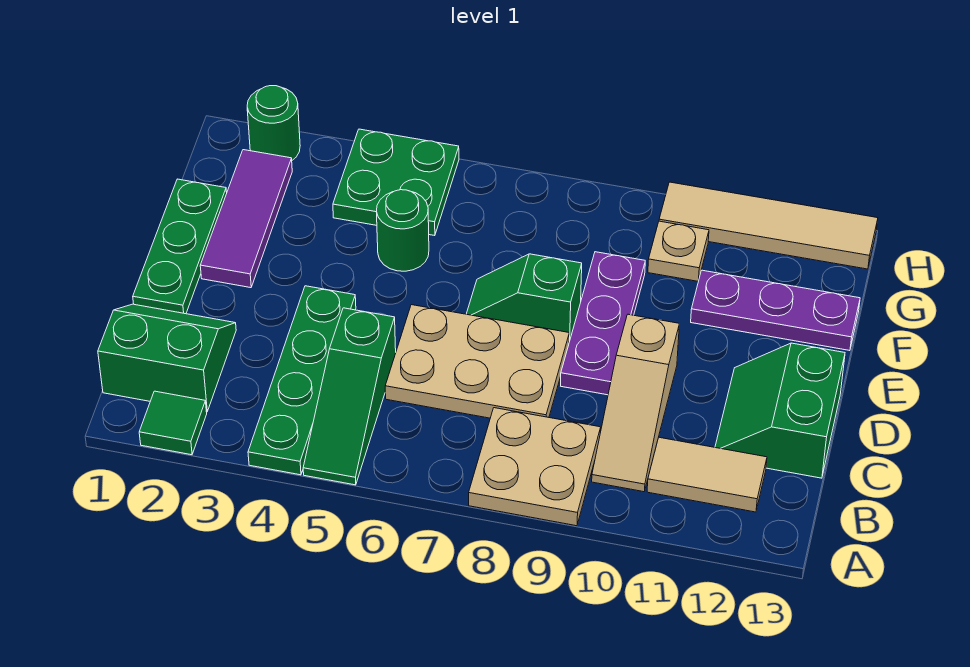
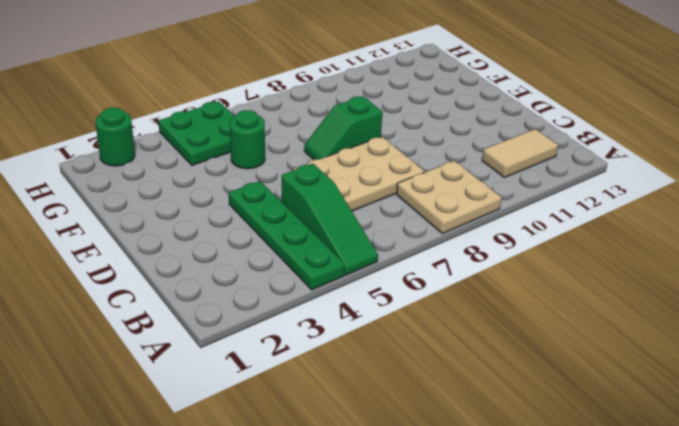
none -> green tile A2 level 1
none -> green slope B1:C2 level 1 top B
none -> tan slope B10:D10 level 1 top D

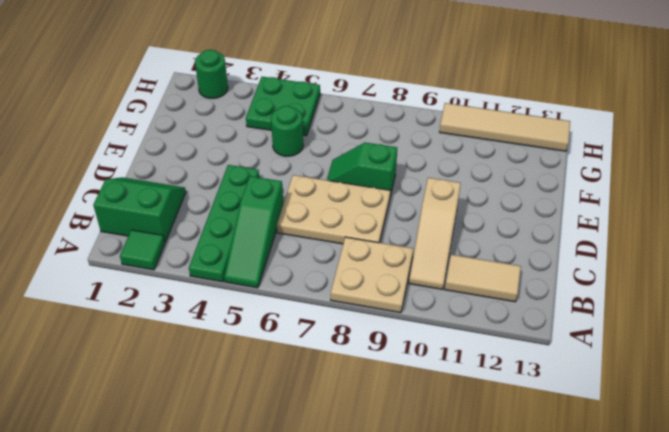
none -> green slope C12:D13 level 1 top 13
none -> green plate D1:F1 level 1
none -> purple plate D9:F9 level 1

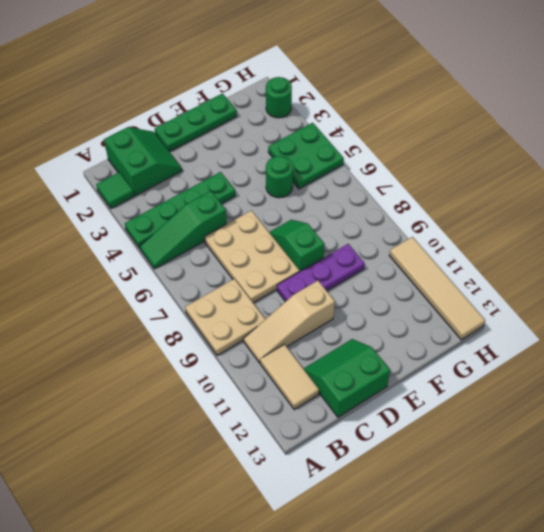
none -> purple tile E2:G2 level 1
none -> purple plate F11:F13 level 1
none -> tan plate G10 level 1

